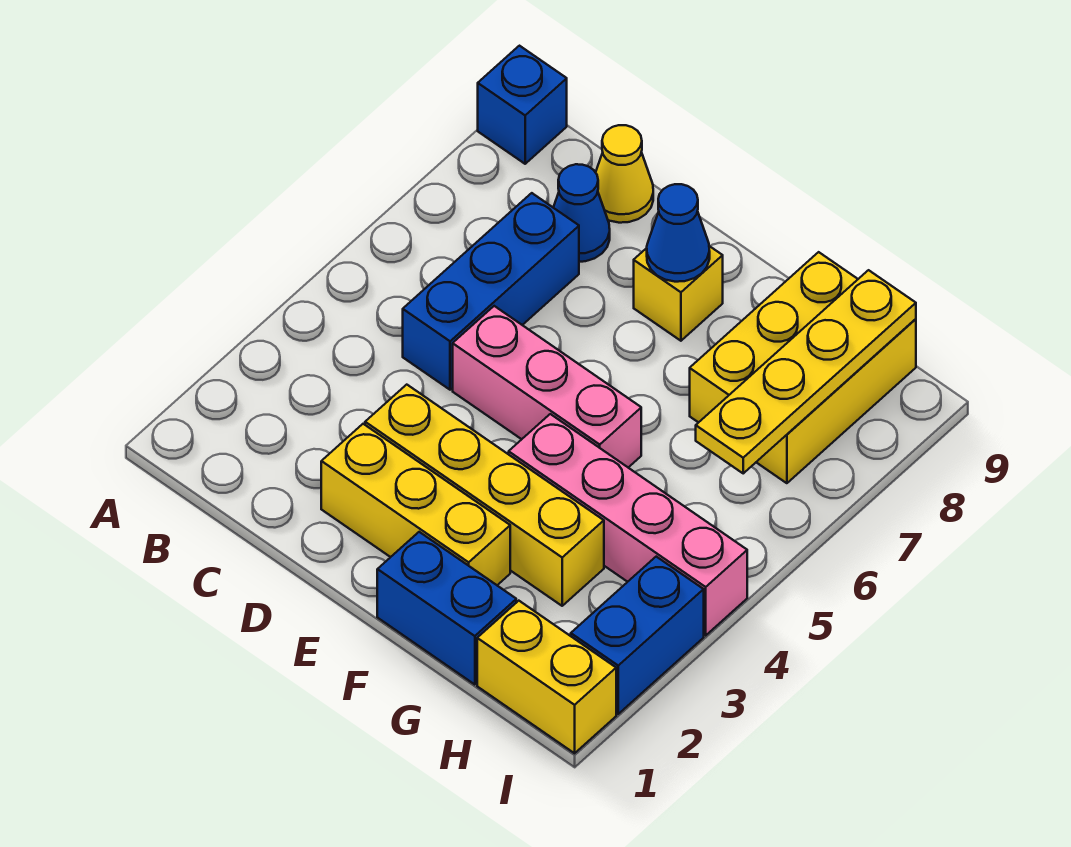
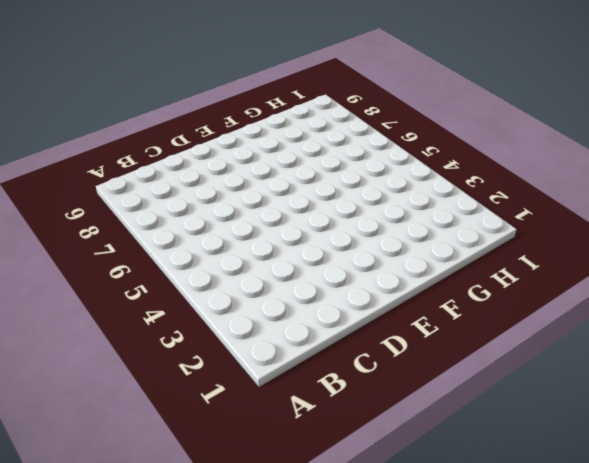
none -> blue brick A9 level 1
none -> blue brick C5:C7 level 1
none -> blue cone C8 level 1

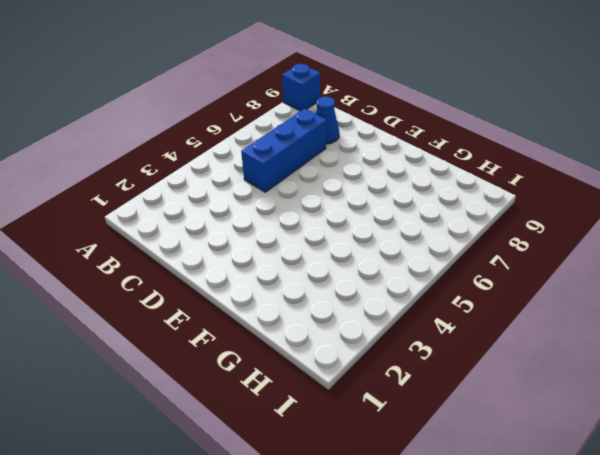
none -> yellow cone C9 level 1
none -> yellow brick D2:F2 level 1
none -> yellow brick D3:G3 level 1

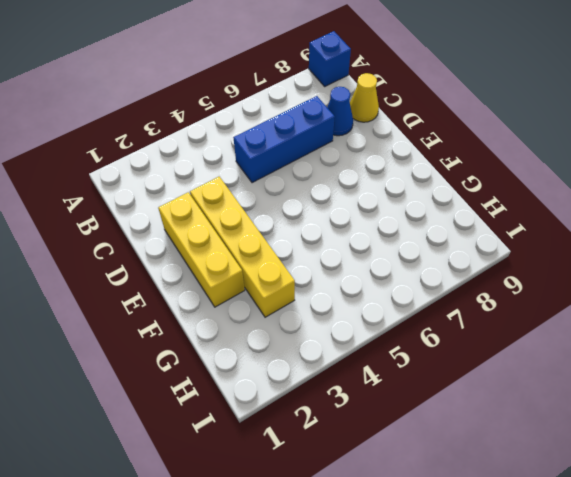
none -> pink brick D5:F5 level 1
none -> yellow brick E8 level 1
none -> blue brick F1:G1 level 1

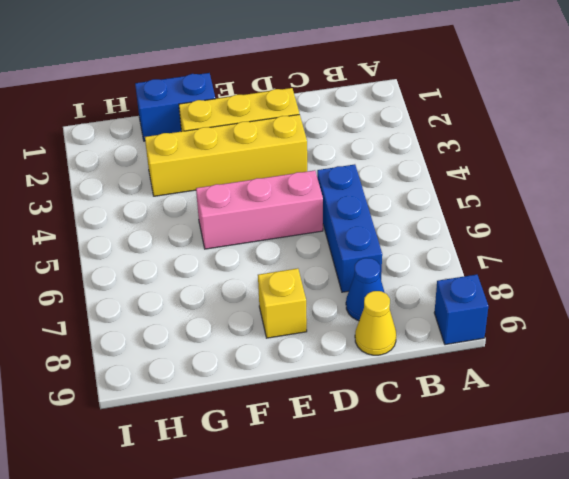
none -> pink brick F4:I4 level 1
none -> yellow brick G7:H9 level 1
none -> yellow brick H1:I1 level 1

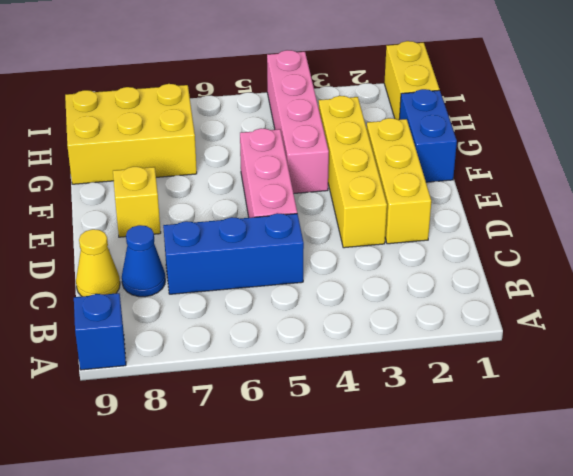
none -> blue brick I2:I3 level 1
none -> blue cone E8 level 2
none -> yellow plate H6:H9 level 2

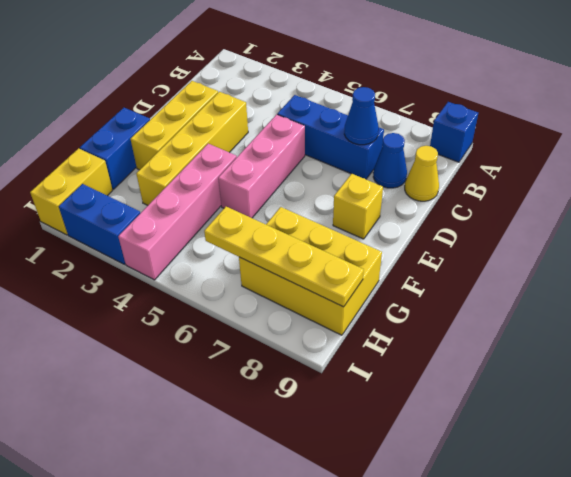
blue cone C7 level 2 -> blue cone E8 level 2

